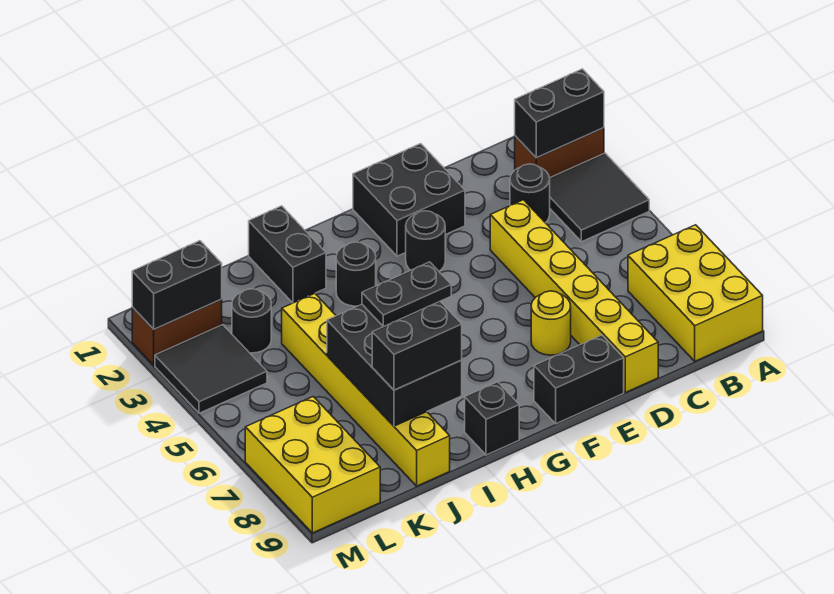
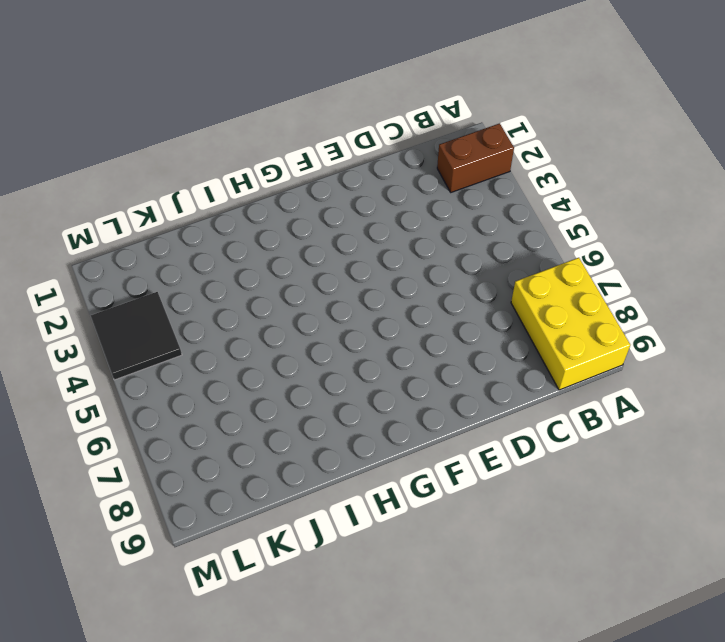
none -> black tile A3:B4 level 1
none -> black round brick C3 level 1
none -> yellow brick D4:D9 level 1

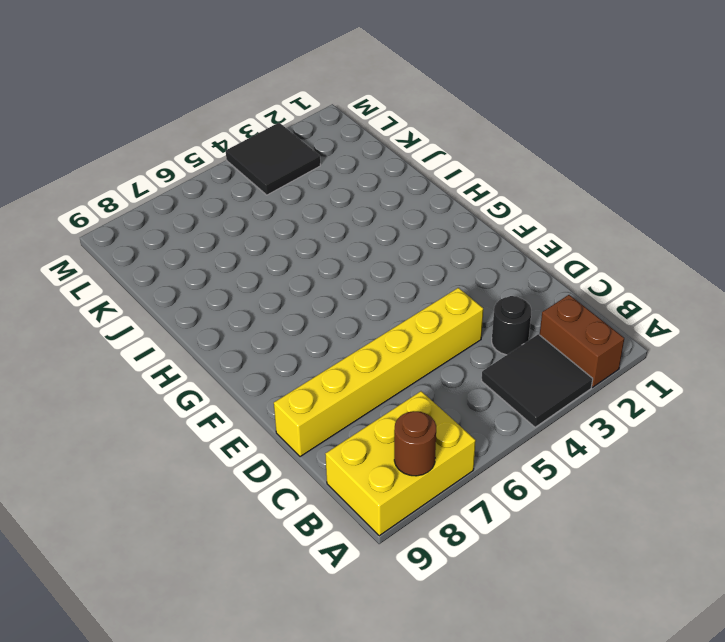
brown round brick A8 level 2 -> none
none -> black brick E1:F2 level 1
none -> yellow round brick E7 level 1
none -> black brick E9:F9 level 1

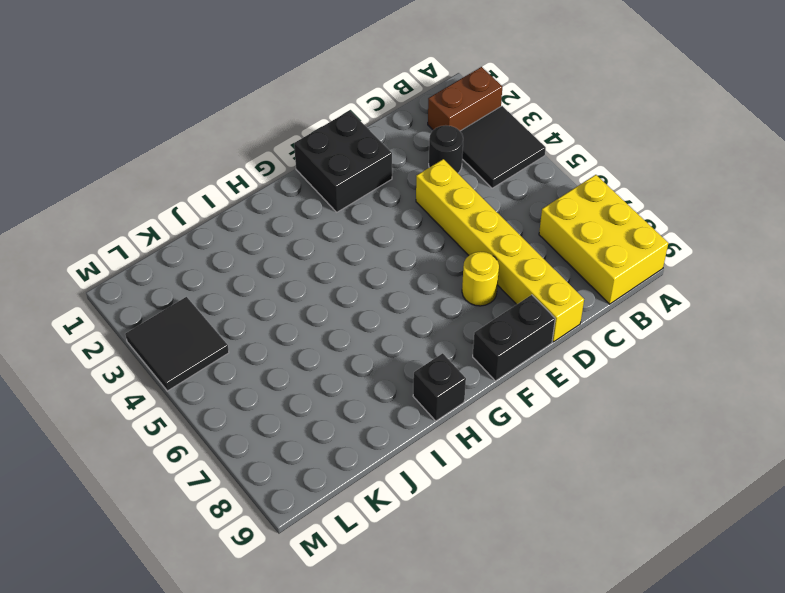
none -> black round brick F3 level 1
none -> black round brick H3 level 1
none -> black brick I1:I2 level 1

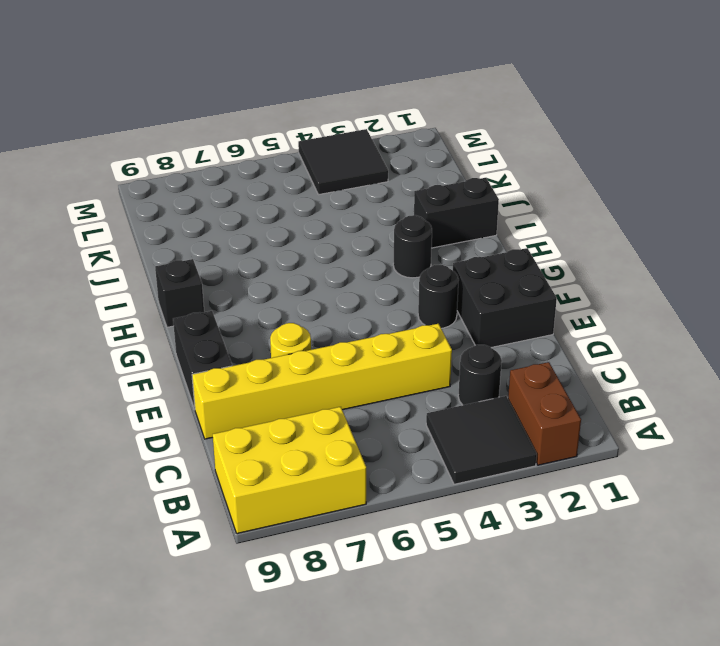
none -> yellow brick J4:J9 level 1
none -> black round brick K3 level 1
none -> brown brick L2:M2 level 1

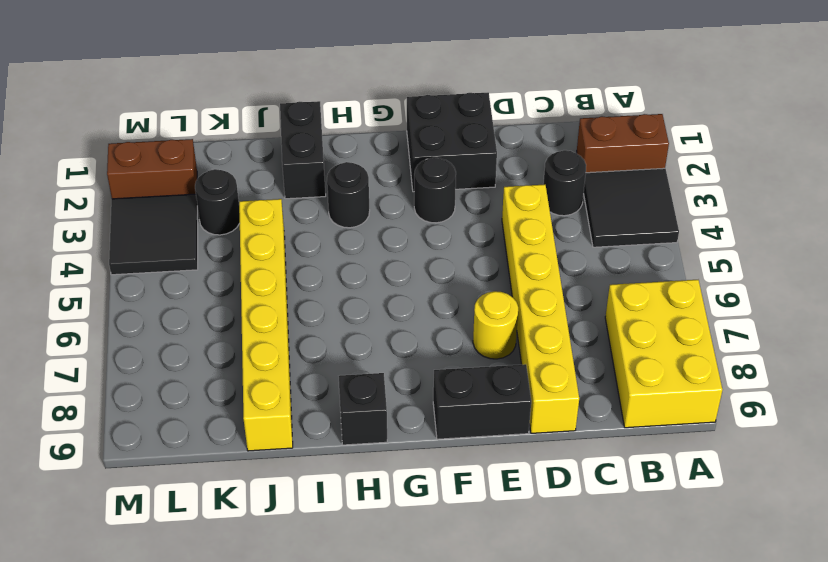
none -> yellow brick L7:M9 level 1
none -> black brick A2:B2 level 2
none -> black brick I6:J8 level 2

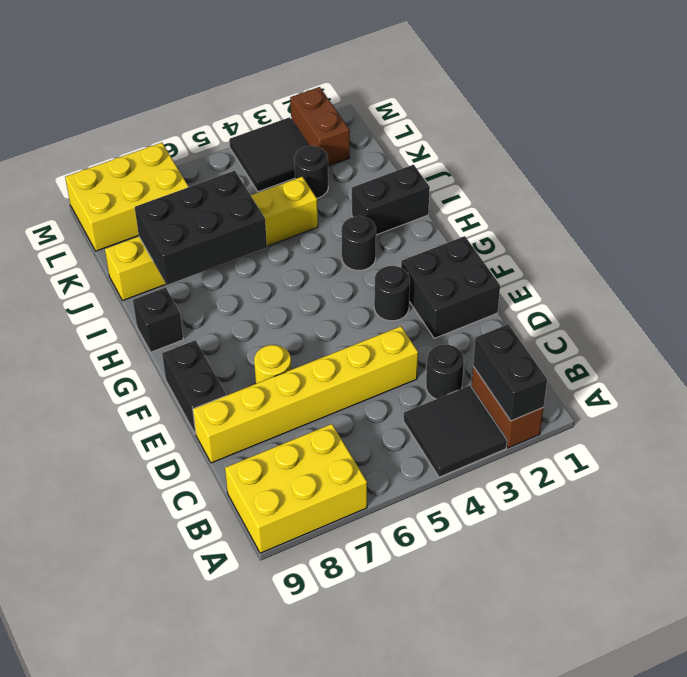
none -> black brick L2:M2 level 2
none -> black plate H6:I6 level 3
none -> black brick I8:J8 level 3

